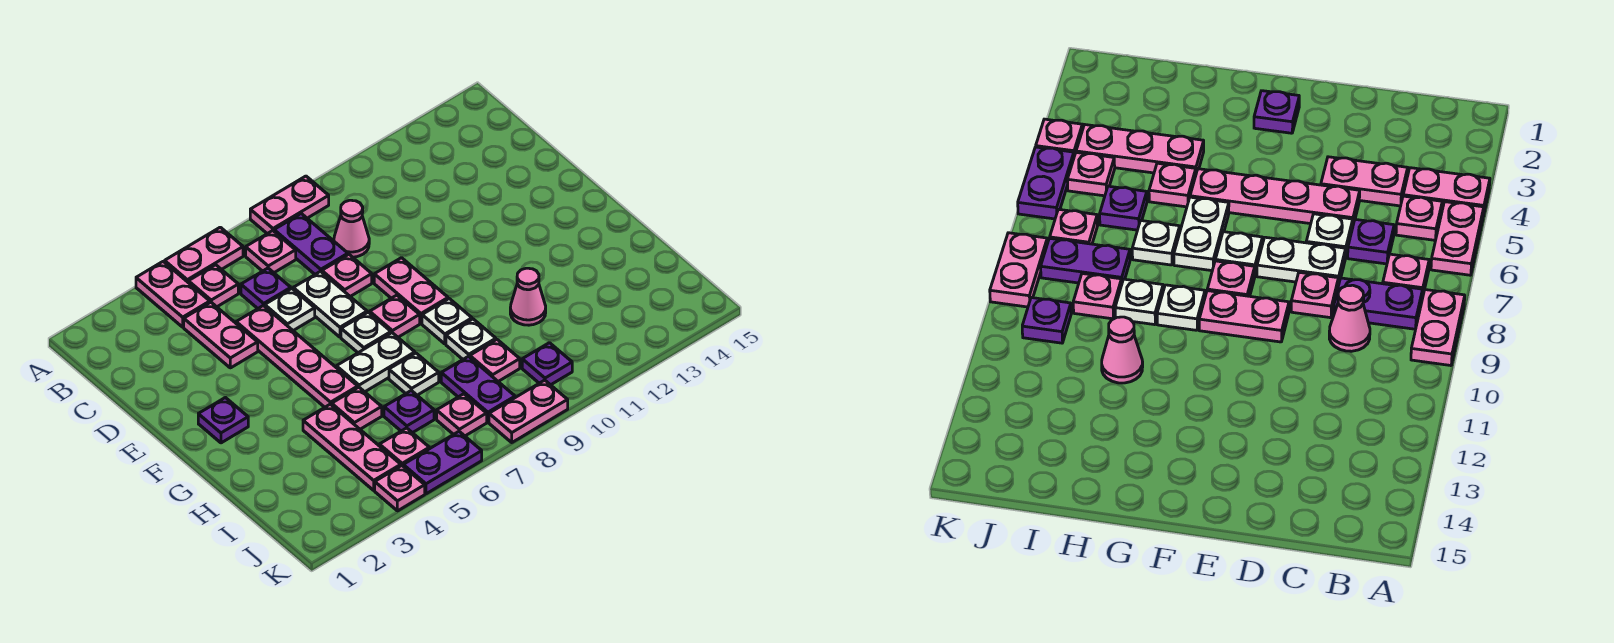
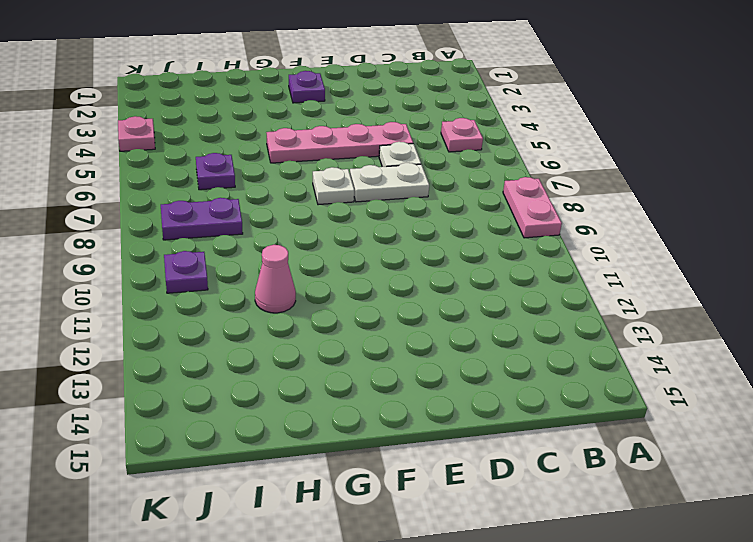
none -> pink plate A4:B4 level 1
none -> pink plate A5:A6 level 1
none -> pink plate B7 level 1
none -> purple plate B8:C8 level 1

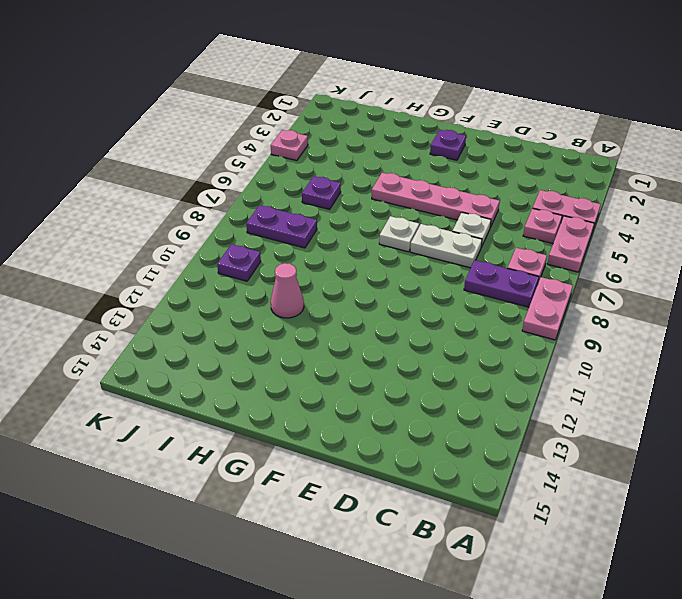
none -> pink plate C4:D4 level 1
none -> purple plate C6 level 1
none -> pink cone C9 level 1
none -> pink plate D8 level 1

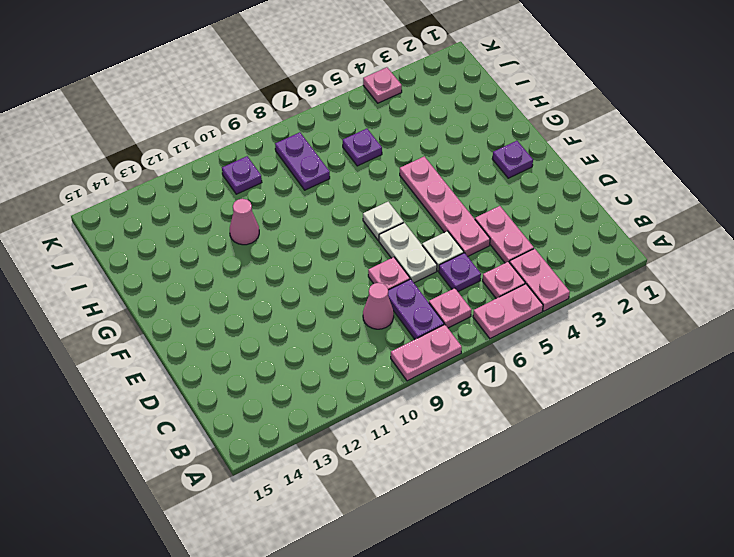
none -> pink plate E9:F9 level 1
none -> pink plate F8 level 1
none -> white plate G6:G7 level 1
none -> white plate G9 level 1

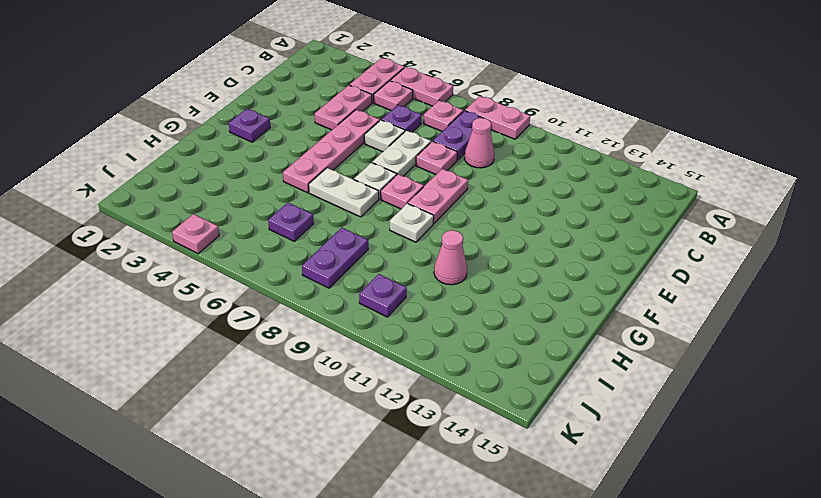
none -> pink plate H4:J4 level 1
none -> pink plate H5 level 1
none -> white plate H7 level 1
none -> white plate H9 level 1

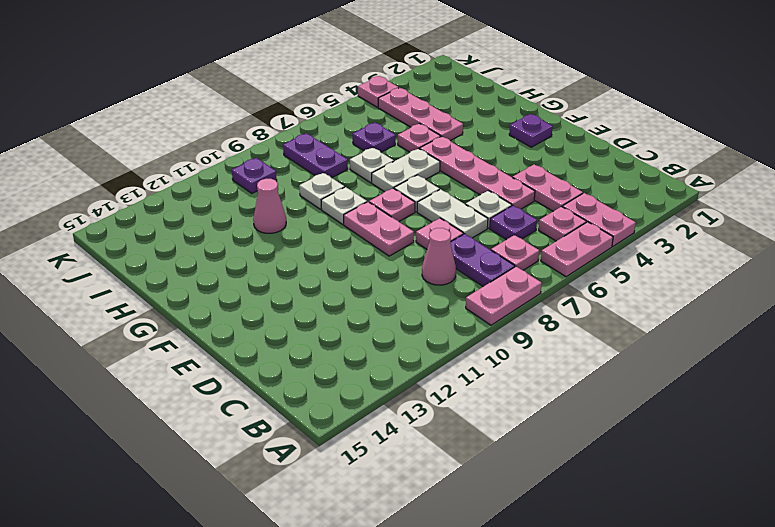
none -> pink plate I9 level 1
none -> pink plate J5 level 1
none -> pink plate J7 level 1
none -> purple plate K5:K6 level 1

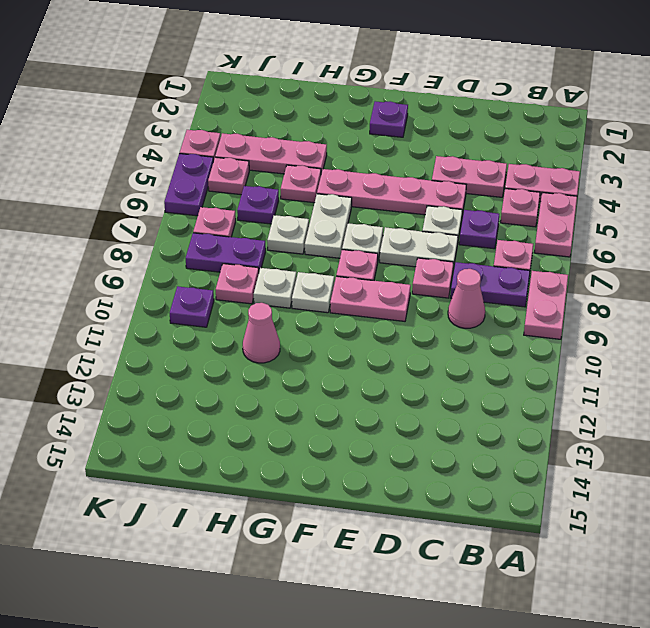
none -> pink plate K8:K9 level 1

